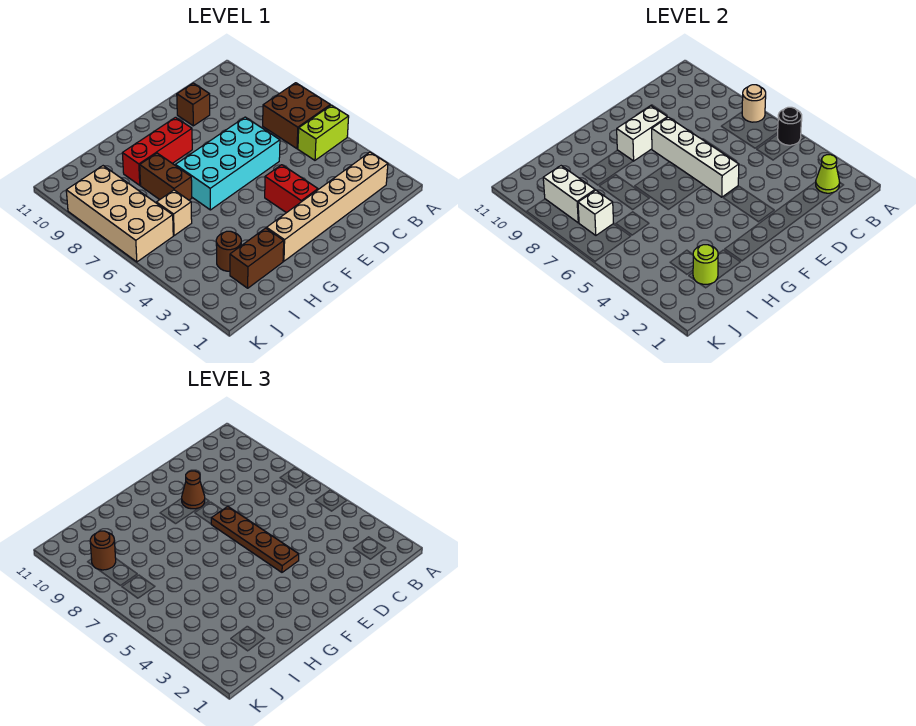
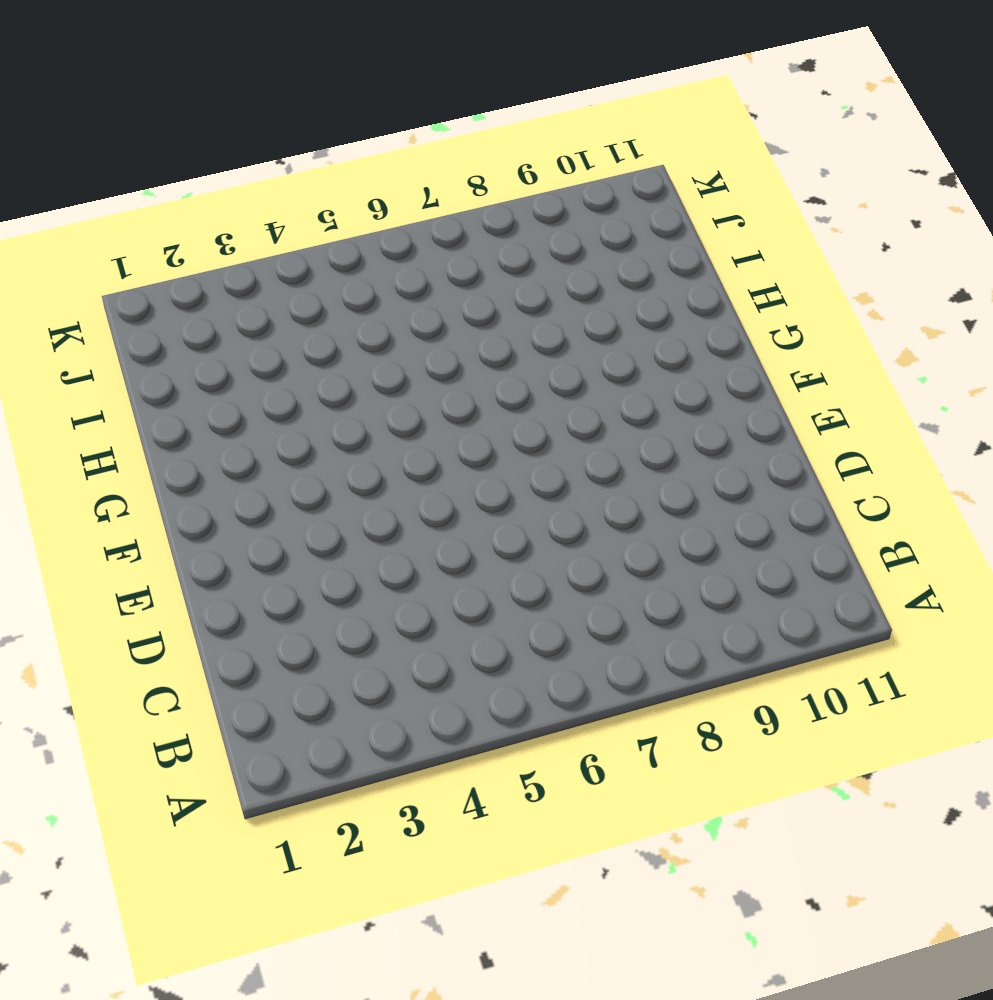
none -> lime brick A5:B5 level 1
none -> brown brick A6:B7 level 1
none -> tan brick B2:G2 level 1

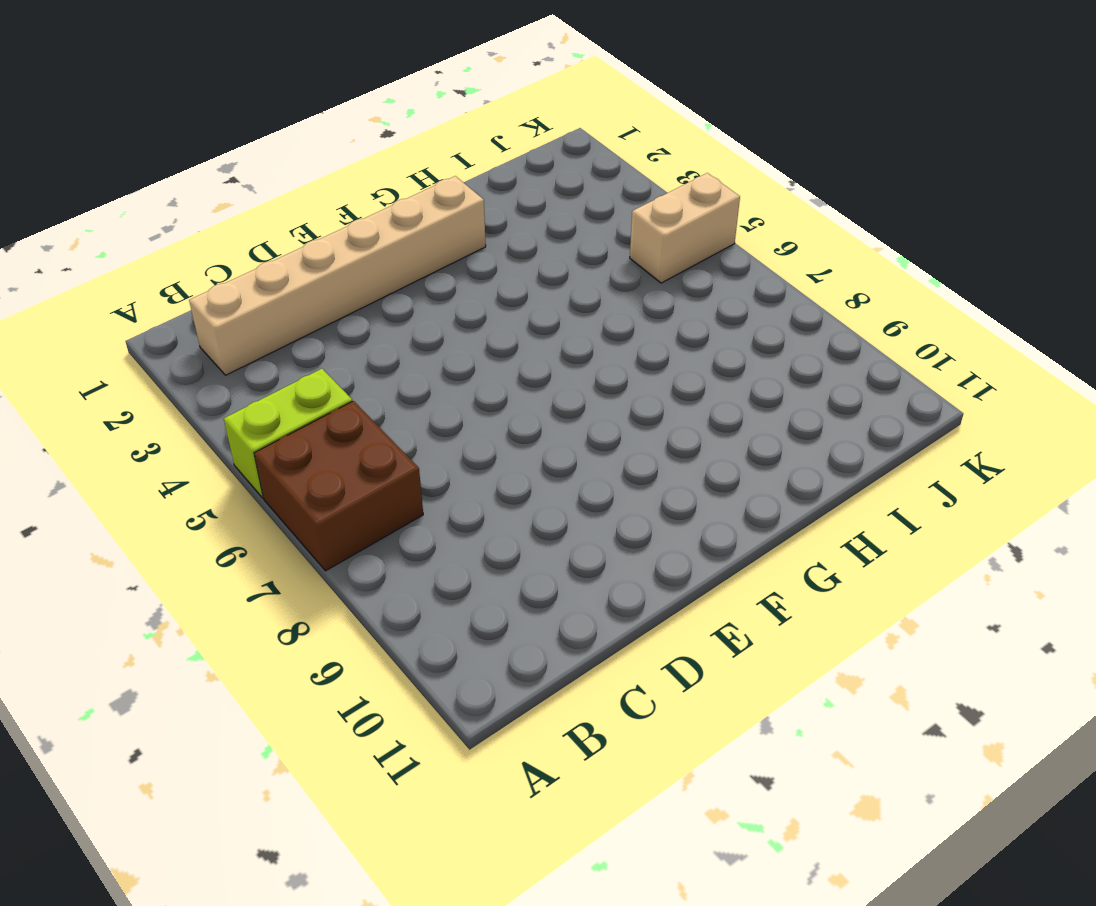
tan brick J5:K5 level 1 -> none
none -> cyan brick D6:G7 level 1
none -> brown brick D10 level 1
none -> red brick E3:E4 level 1

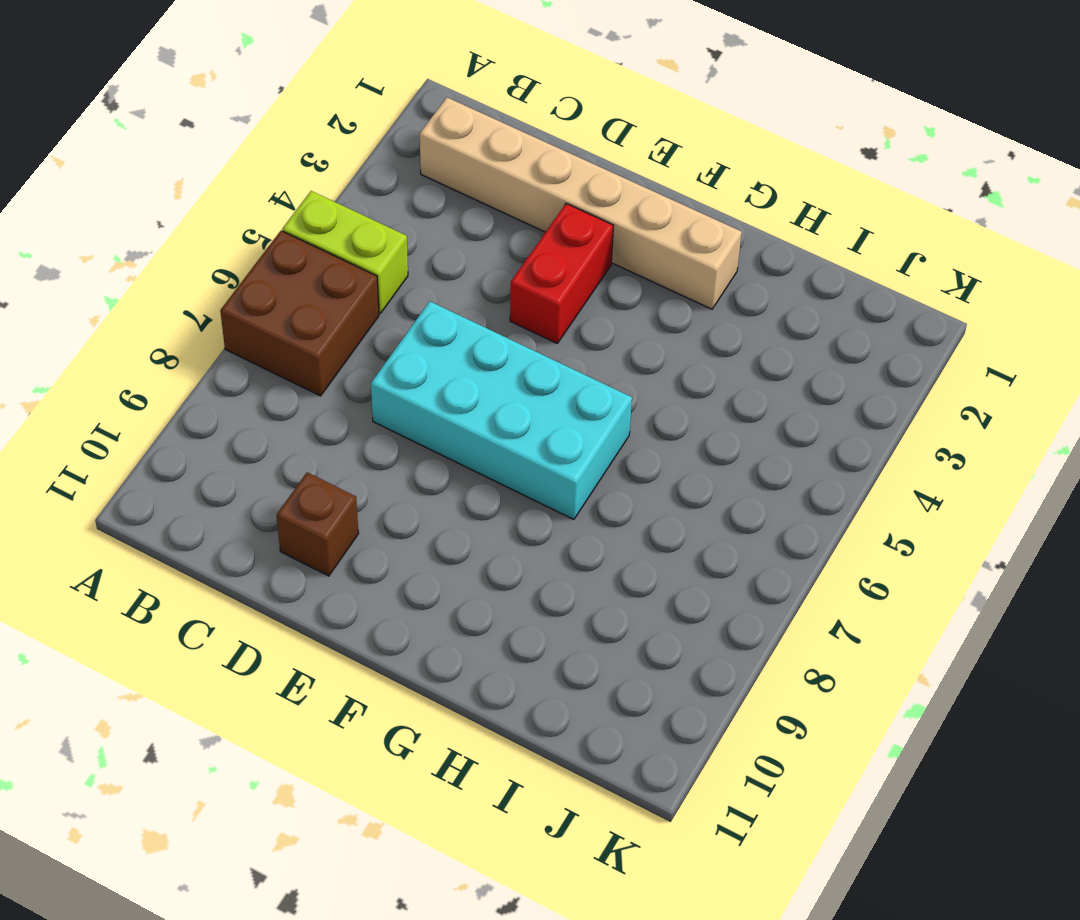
none -> red brick F9:H9 level 1
none -> brown brick H2:I2 level 1
none -> brown brick H7:H8 level 1

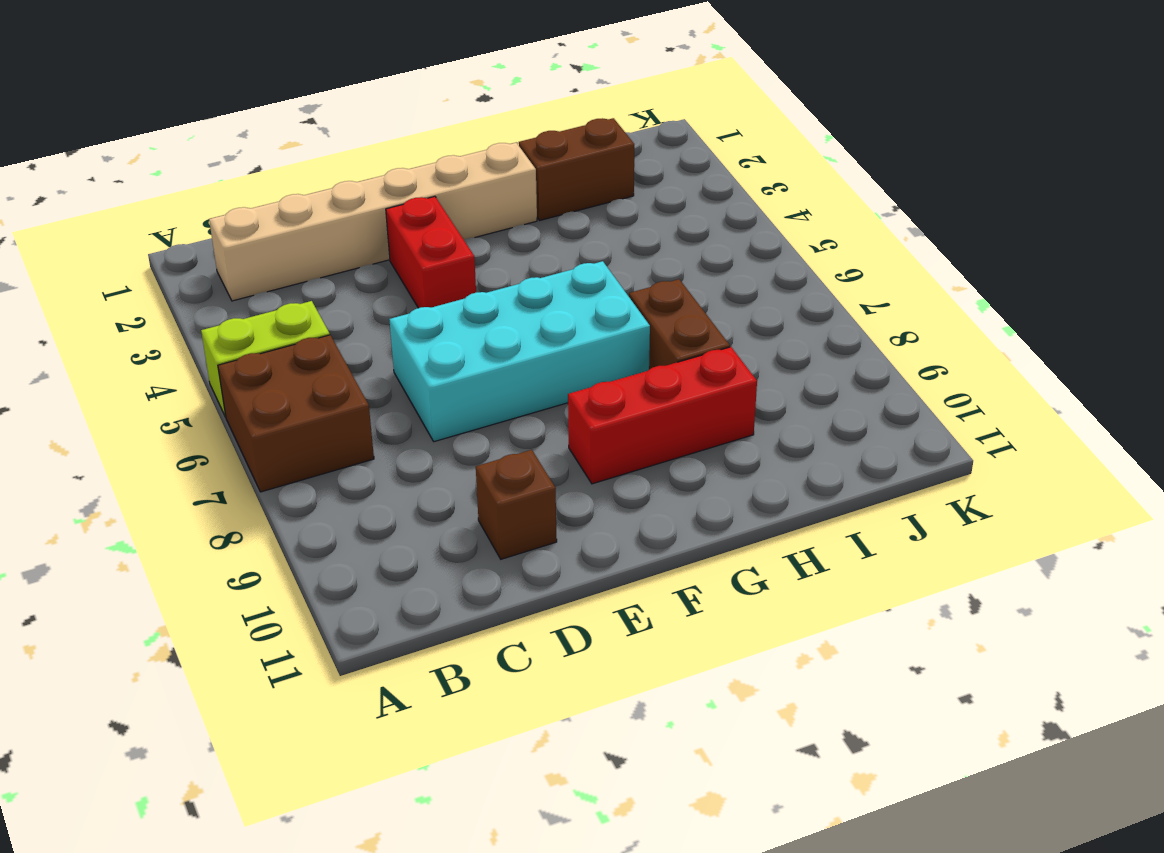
none -> brown round brick I3 level 1
none -> tan brick I6 level 1
none -> tan brick J6:K9 level 1

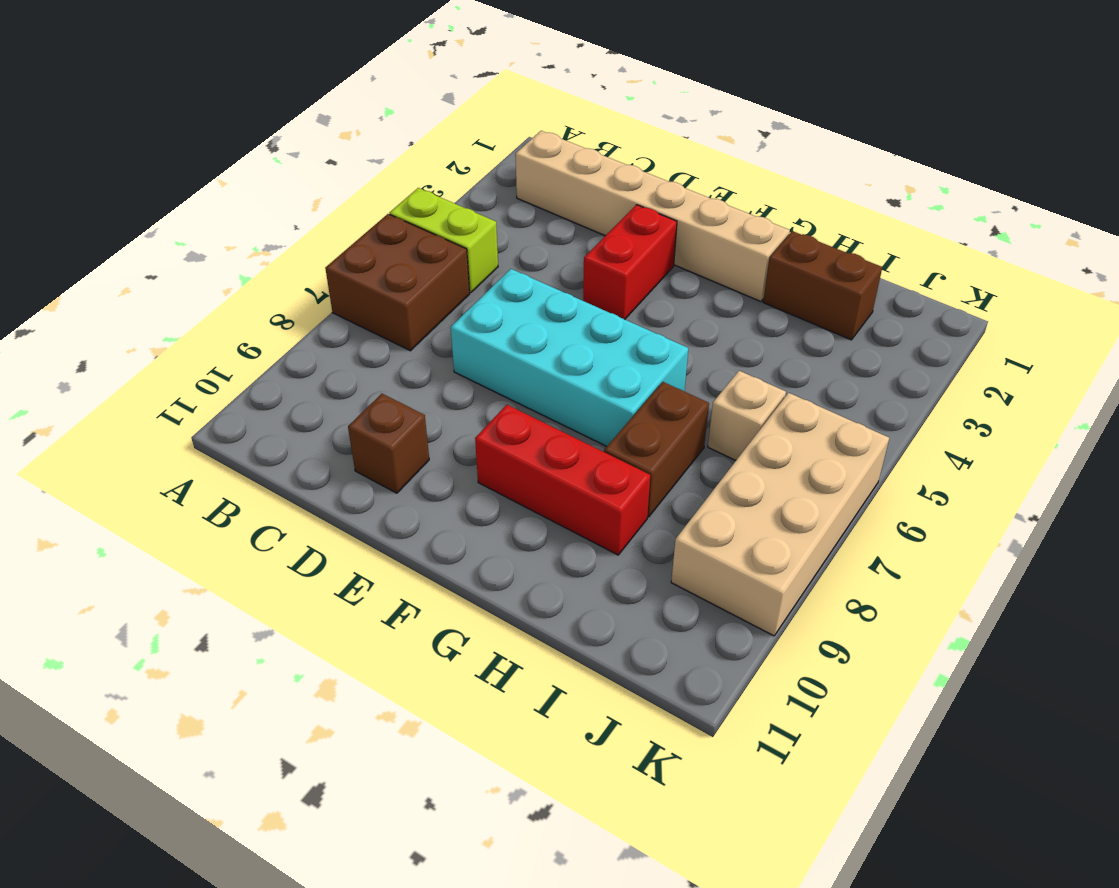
none -> brown round brick I3 level 1
none -> black round brick A5 level 2
none -> tan round brick A7 level 2

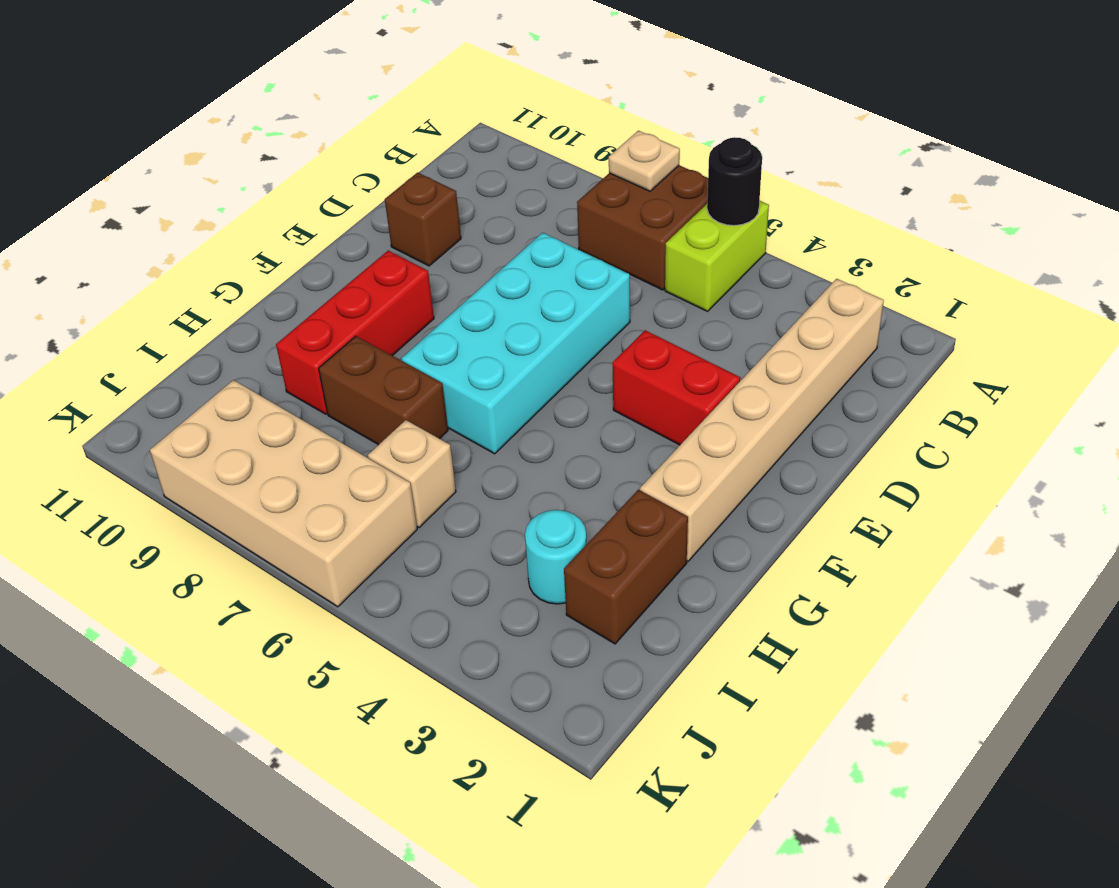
tan plate A7 level 2 -> tan round brick A7 level 2
cyan round brick I3 level 1 -> brown round brick I3 level 1
none -> lime cone B2 level 2
none -> white brick E5:E8 level 2
none -> white brick E9:F9 level 2

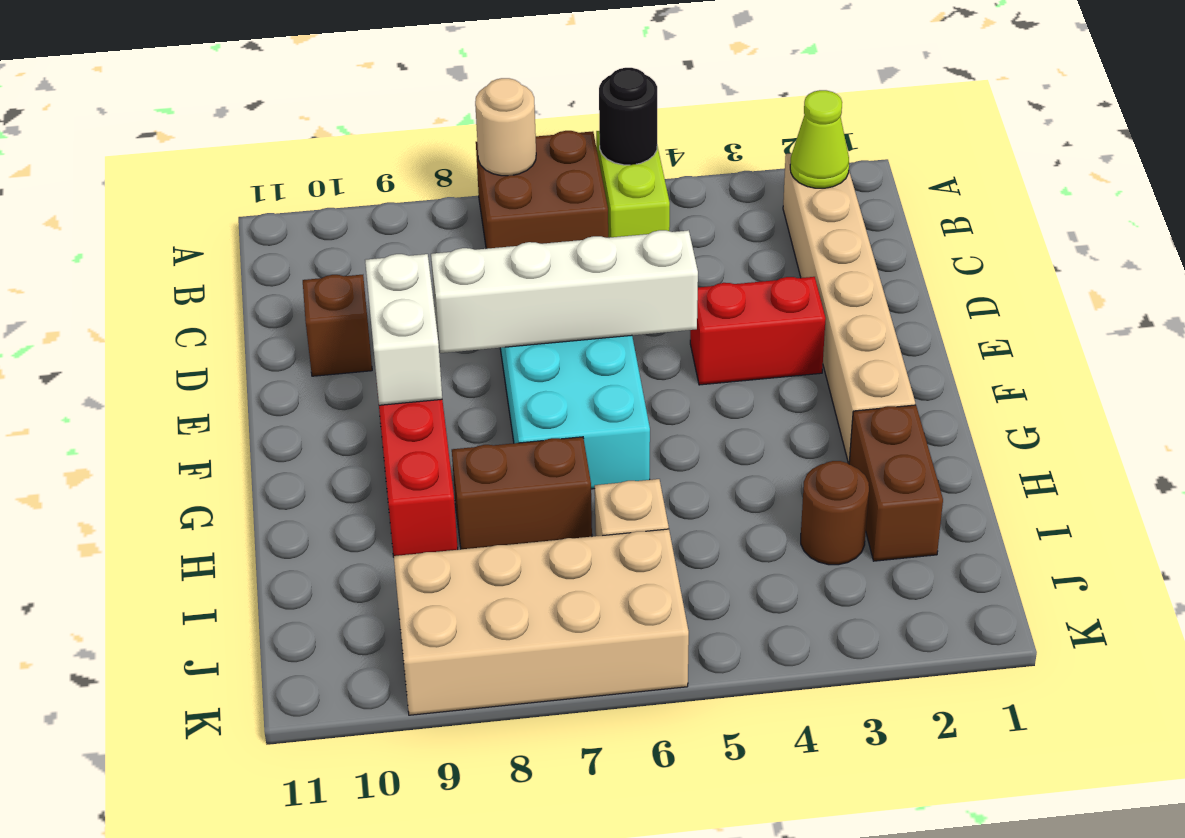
none -> lime round brick I2 level 2
none -> white brick J7 level 2
none -> white brick J8:J9 level 2

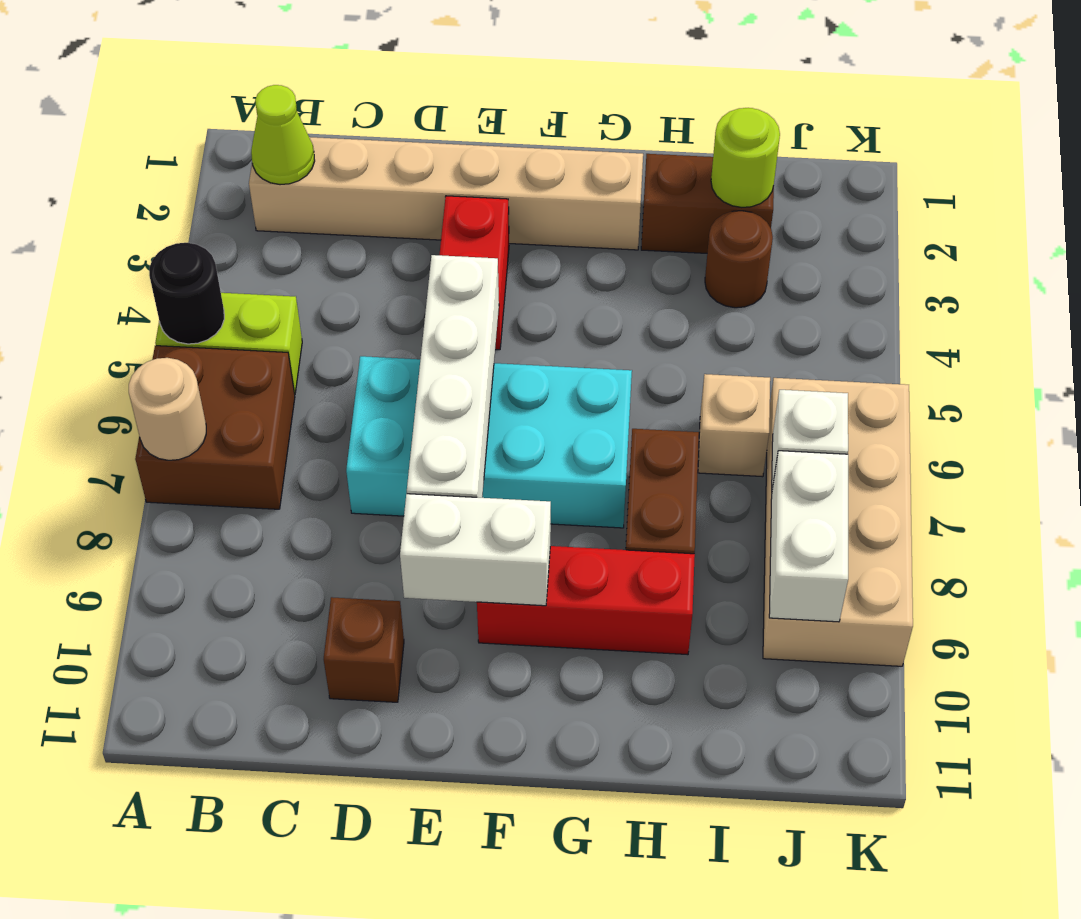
none -> brown plate E4:E7 level 3
none -> brown cone E9 level 3
none -> brown round brick J9 level 3

